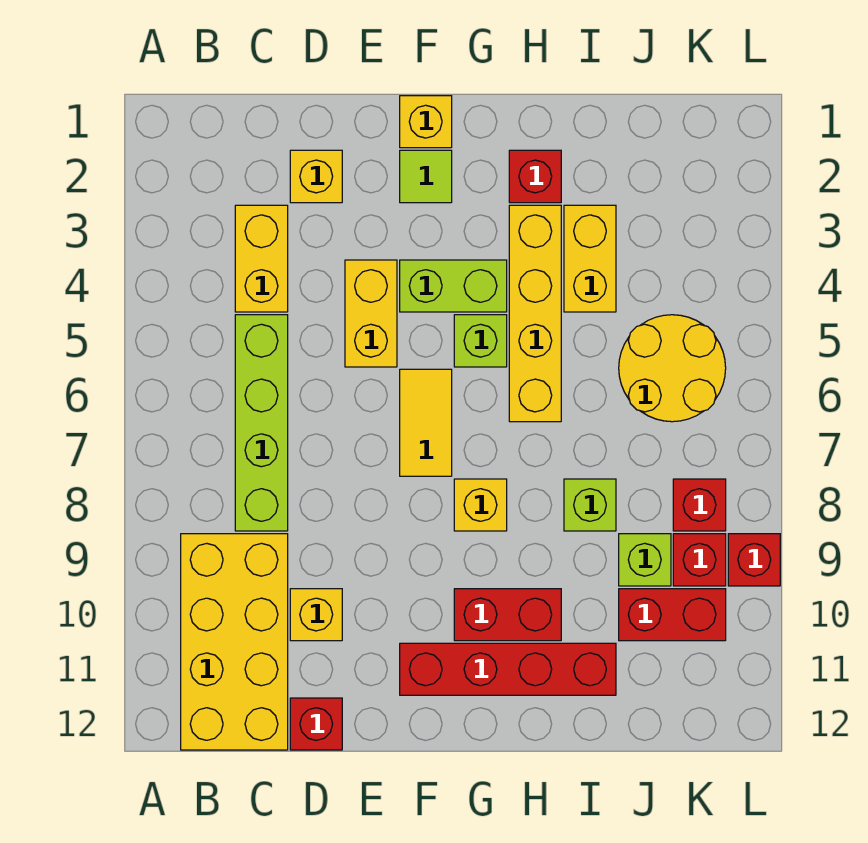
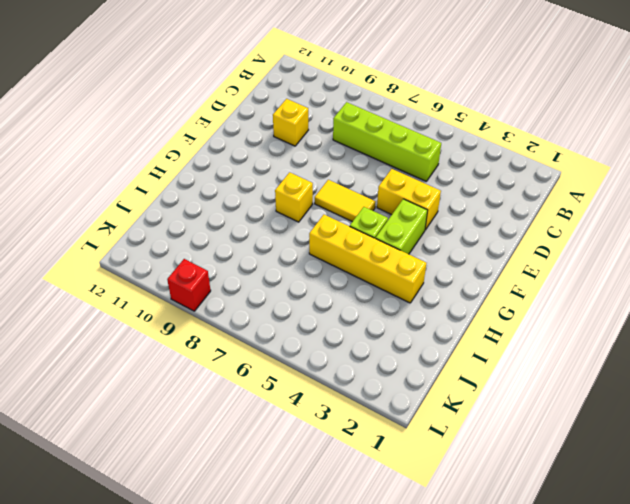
none -> yellow brick B9:C12 level 1
none -> yellow brick C3:C4 level 1
none -> yellow brick D2 level 1

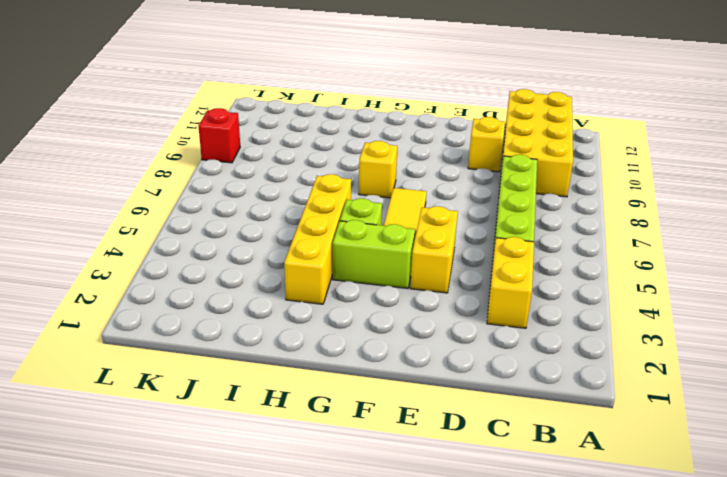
none -> yellow brick D2 level 1
none -> red brick D12 level 1
none -> yellow brick F1 level 1

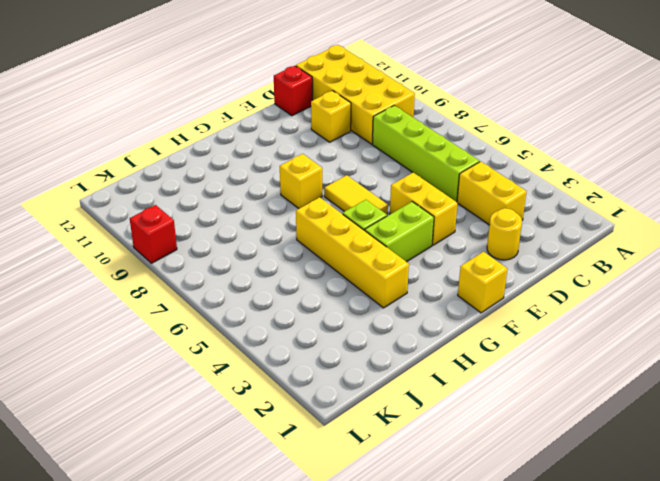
yellow round brick D2 level 1 -> yellow brick D2 level 1
none -> lime tile F2 level 1
none -> red brick F11:I11 level 1
none -> red brick G10:H10 level 1

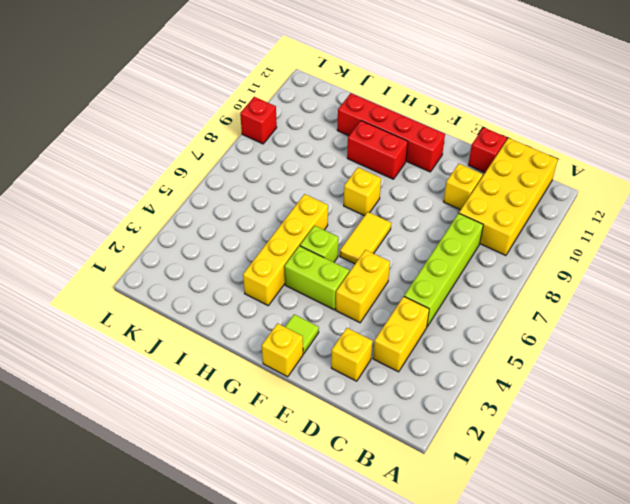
none -> red brick H2 level 1
none -> yellow brick I3:I4 level 1
none -> lime brick I8 level 1

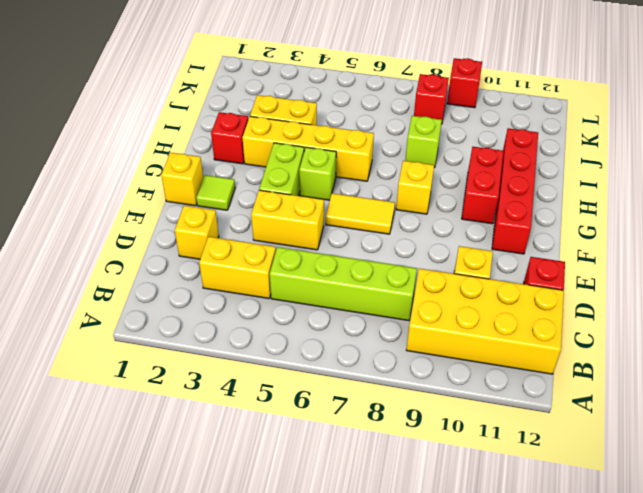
none -> yellow round brick J5:K6 level 1
none -> lime brick J9 level 1
none -> red brick J10:K10 level 1

